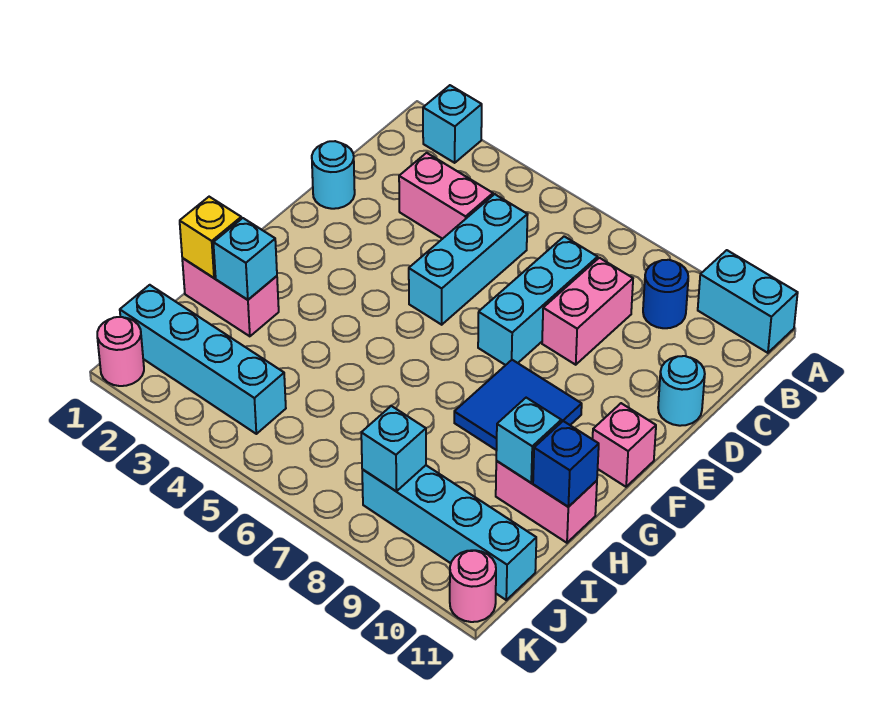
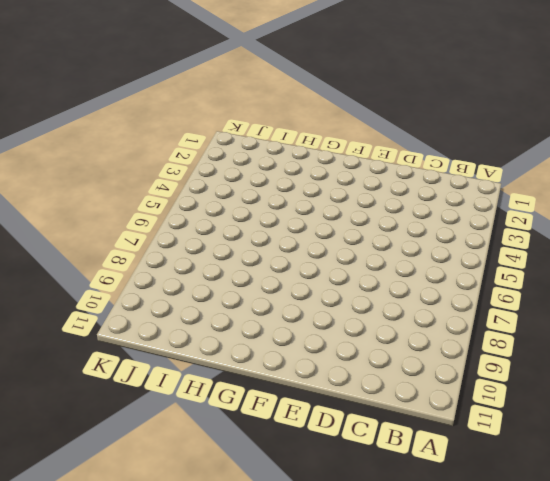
none -> cyan brick A2 level 1
none -> cyan brick A10:A11 level 1
none -> blue round brick B9 level 1

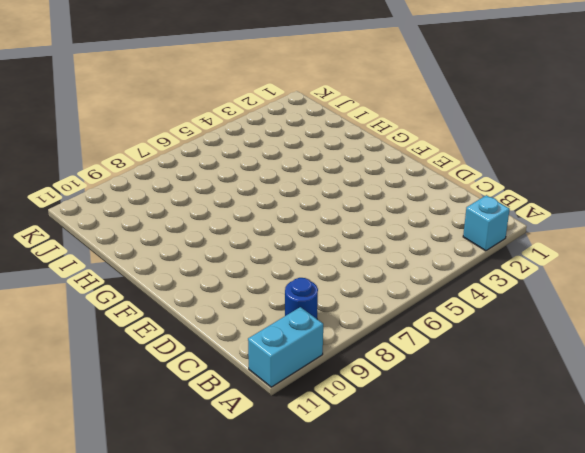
none -> pink brick C3:C4 level 1
none -> cyan brick C5:E5 level 1
none -> cyan brick C7:E7 level 1

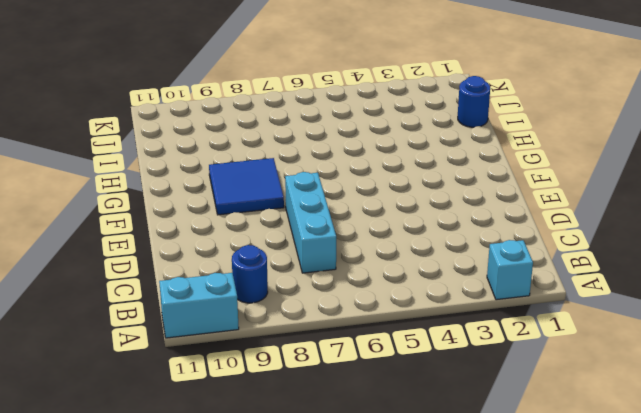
blue round brick I1 level 1 -> none
none -> pink brick C3:C4 level 1
none -> cyan brick C5:E5 level 1
none -> pink brick C8:D8 level 1

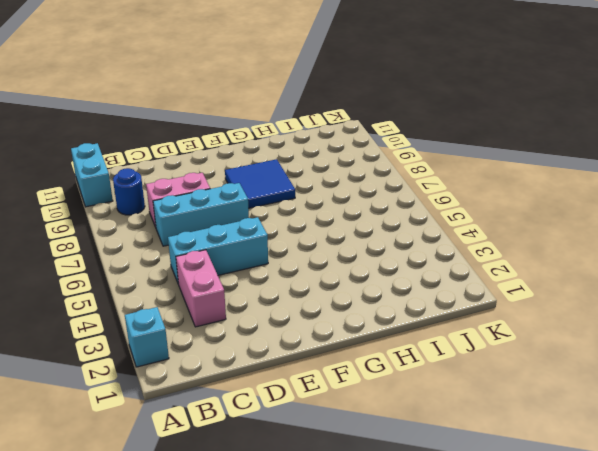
none -> cyan round brick D1 level 1
none -> cyan round brick D11 level 1
none -> pink brick F11 level 1

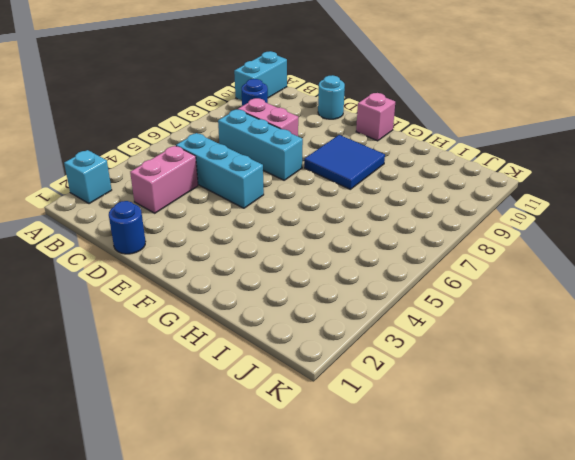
blue round brick D1 level 1 -> cyan round brick D1 level 1
none -> pink brick H1:H2 level 1
none -> pink brick H10:H11 level 1
none -> cyan brick J1:J4 level 1

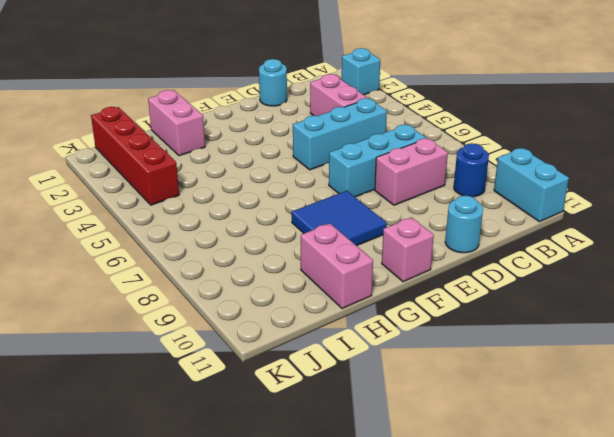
red brick J1:J4 level 1 -> cyan brick J1:J4 level 1
none -> cyan brick J8:J11 level 1
none -> pink round brick K1 level 1
none -> pink round brick K11 level 1

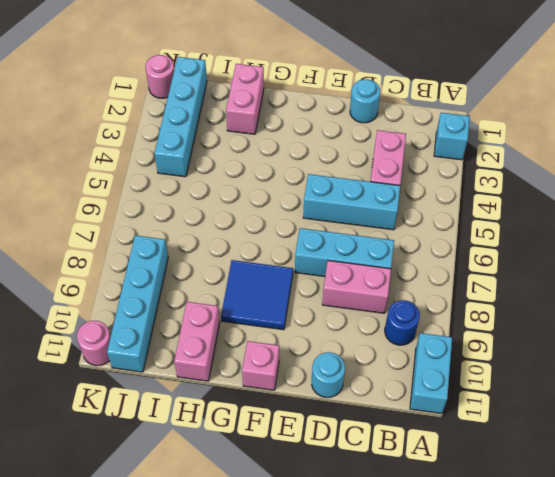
none -> yellow brick H1 level 2
none -> cyan brick H2 level 2
none -> cyan brick H10 level 2

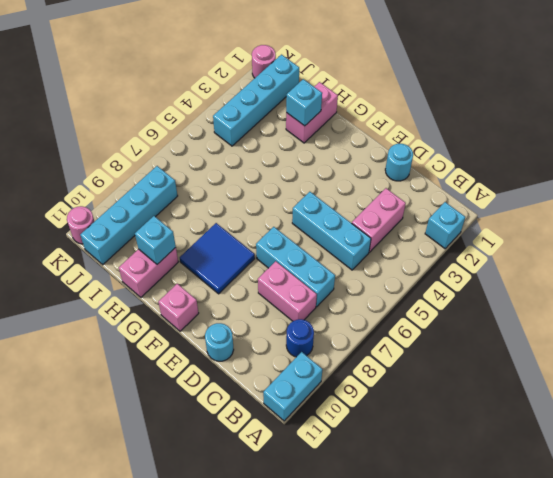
none -> yellow brick H1 level 2
none -> blue brick H11 level 2
none -> cyan brick J8 level 2

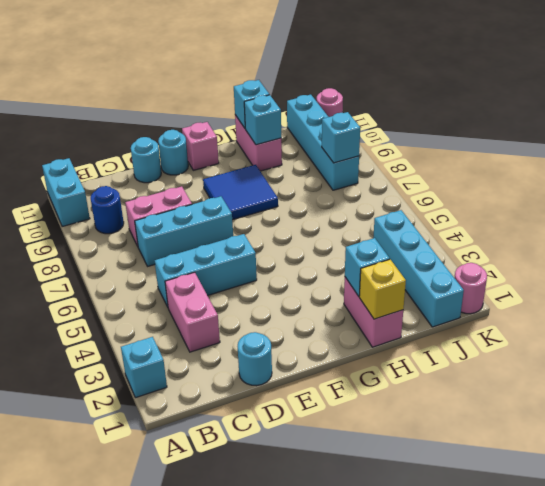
cyan round brick E11 level 1 -> none
cyan brick H11 level 2 -> blue brick H11 level 2

